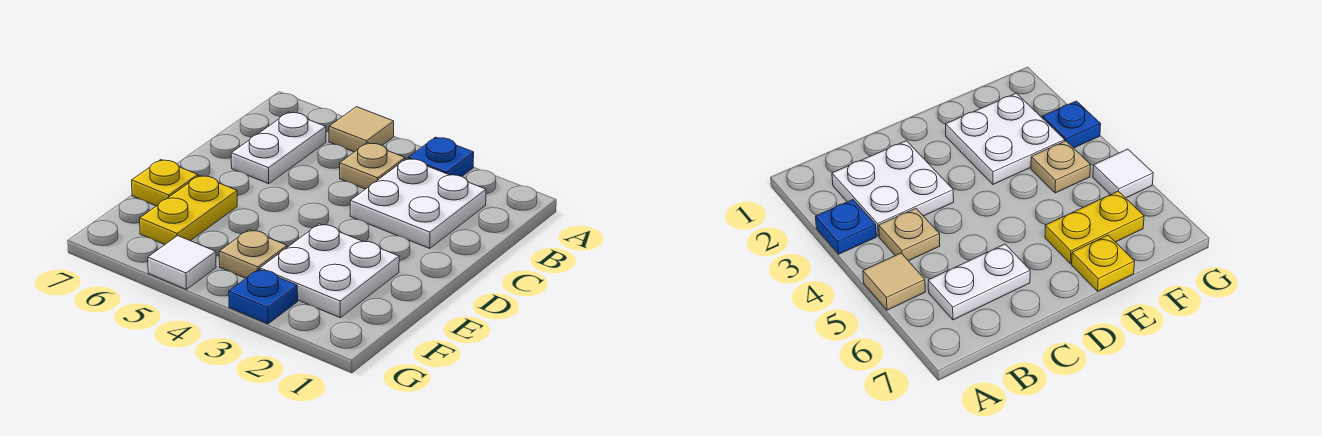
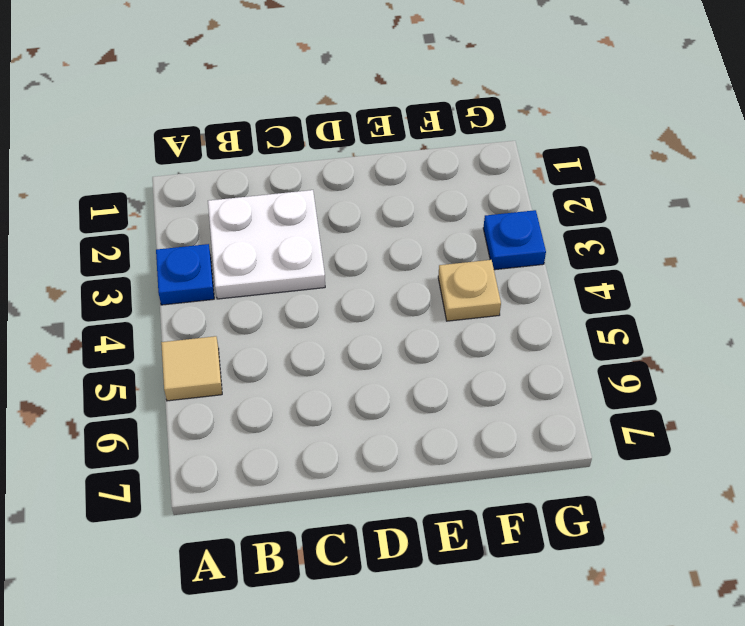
none -> tan plate B4 level 1
none -> white plate B6:C6 level 1

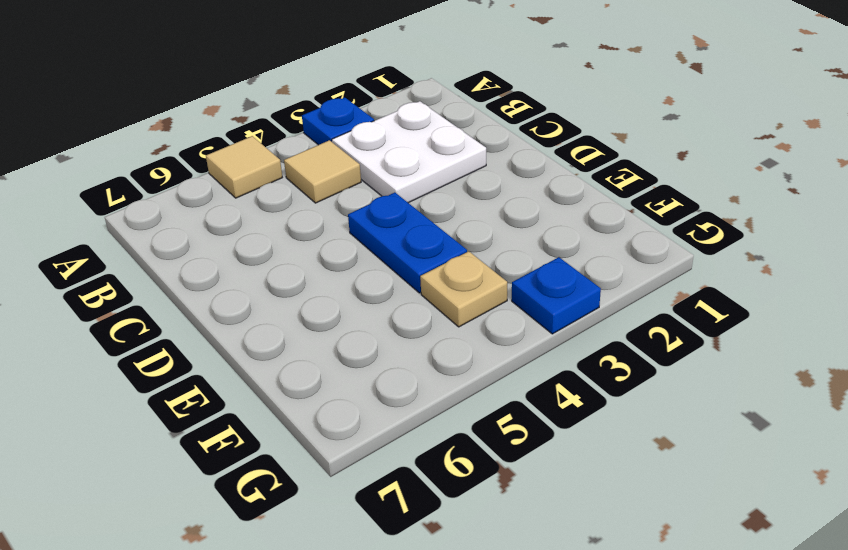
tan tile B4 level 1 -> tan plate B4 level 1
blue plate D4:E4 level 1 -> none
none -> white plate B6:C6 level 1
none -> white plate E2:F3 level 1

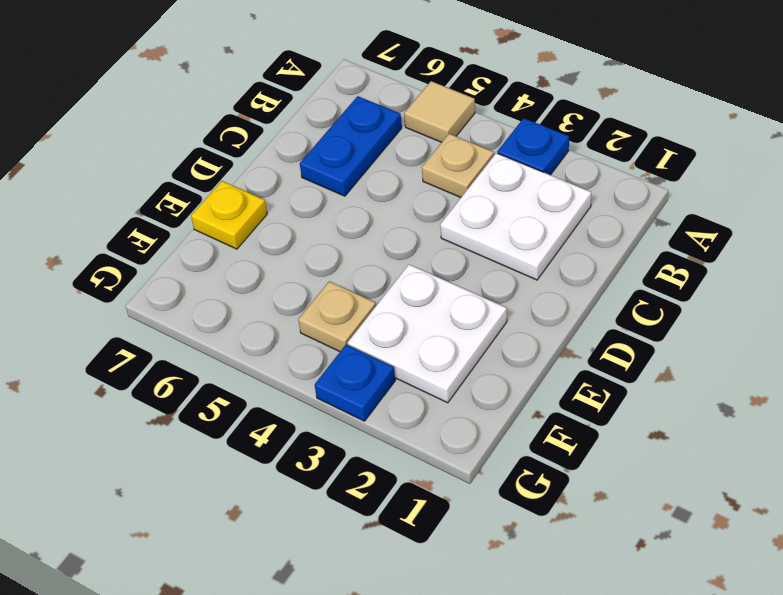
blue plate B6:C6 level 1 -> white plate B6:C6 level 1
none -> yellow plate E6:F6 level 1
none -> white tile G5 level 1

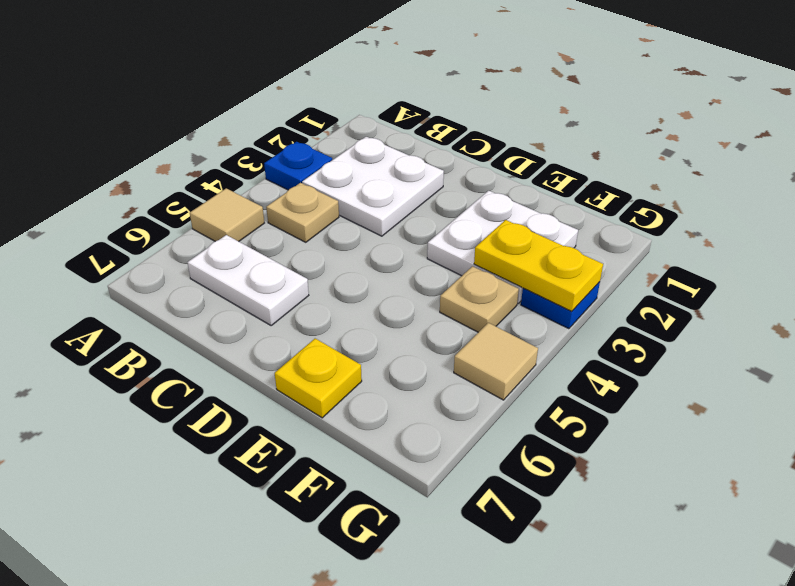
yellow plate F3:G3 level 2 -> yellow plate E6:F6 level 1
tan tile G5 level 1 -> white tile G5 level 1

